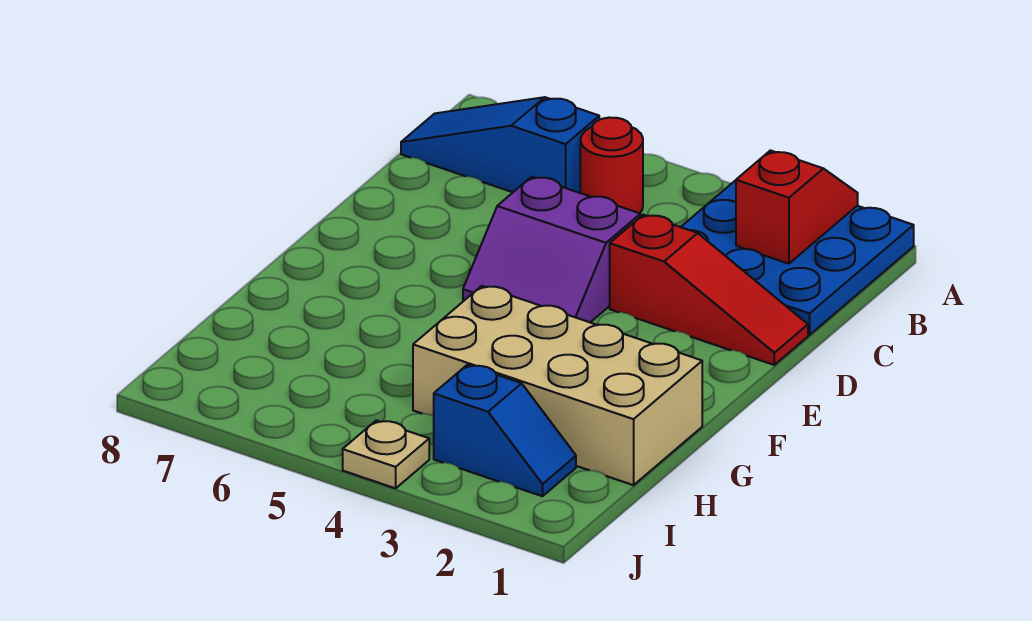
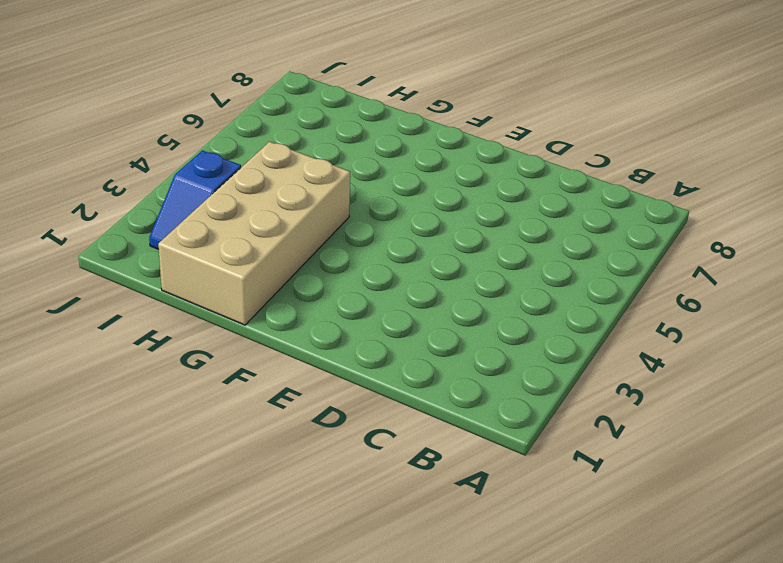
none -> blue plate A1:C3 level 1
none -> red round brick B5 level 1

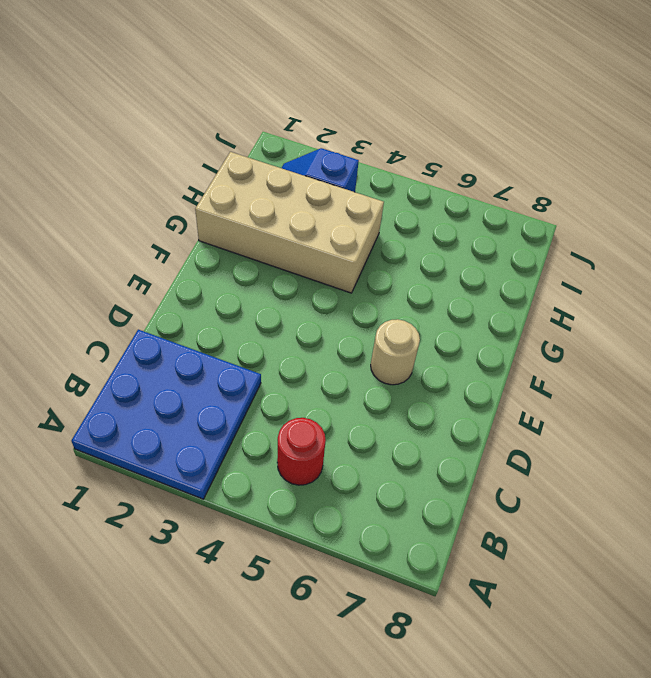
tan round brick E6 level 1 -> none
none -> blue slope B6:B8 level 1 top 6
none -> red slope D1:D3 level 1 top 3

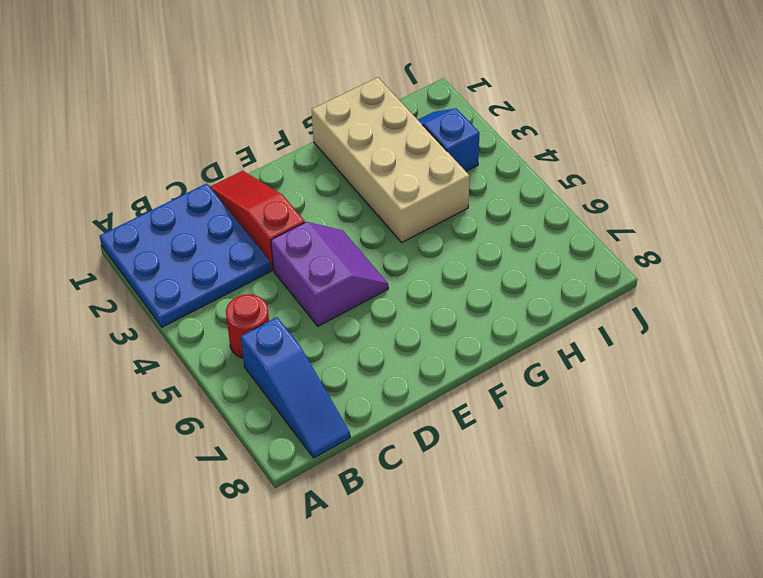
none -> tan plate J4 level 1
none -> red slope A2:B2 level 2 top B

